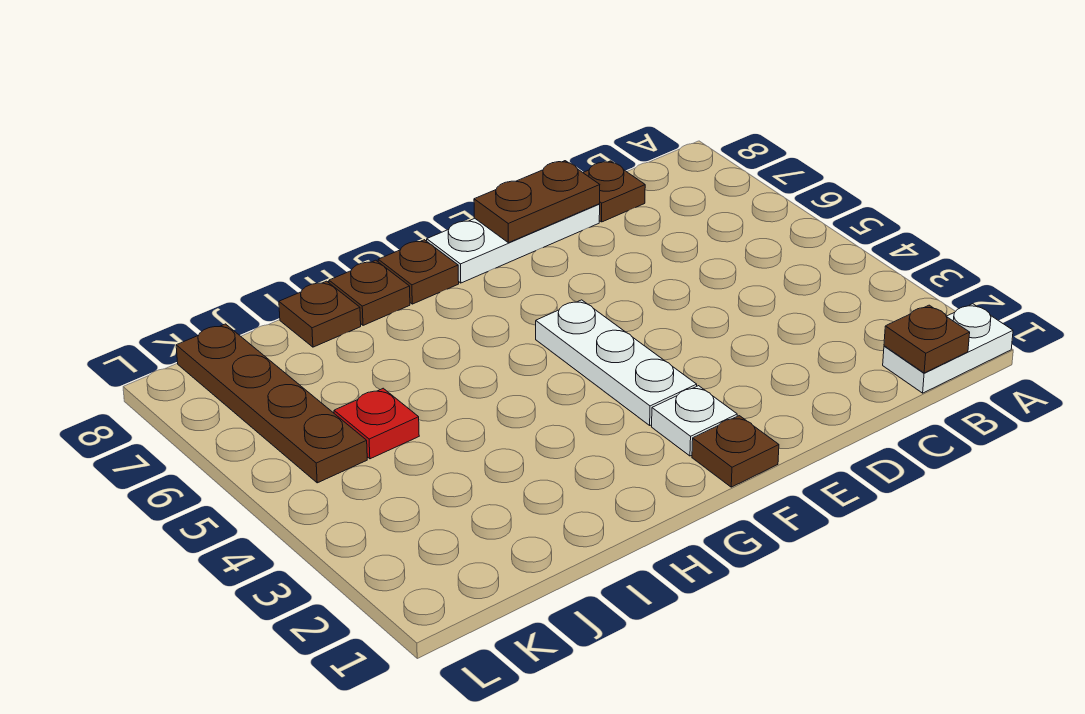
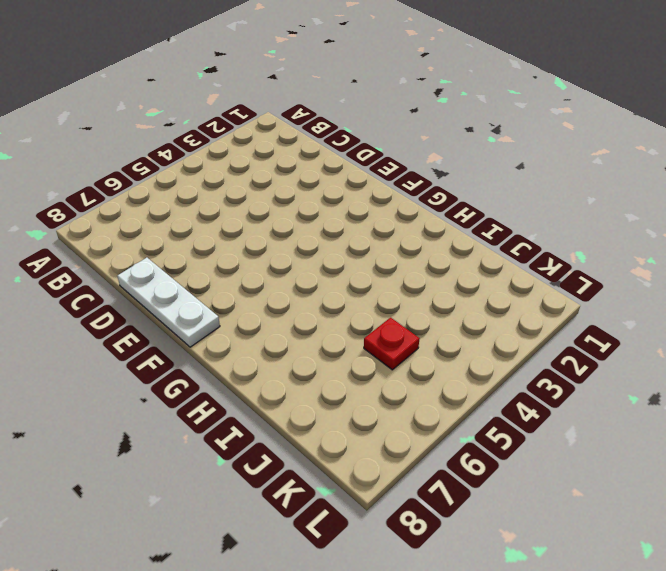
none -> white plate A1:B1 level 1
none -> brown plate C8 level 1
none -> brown plate F1 level 1

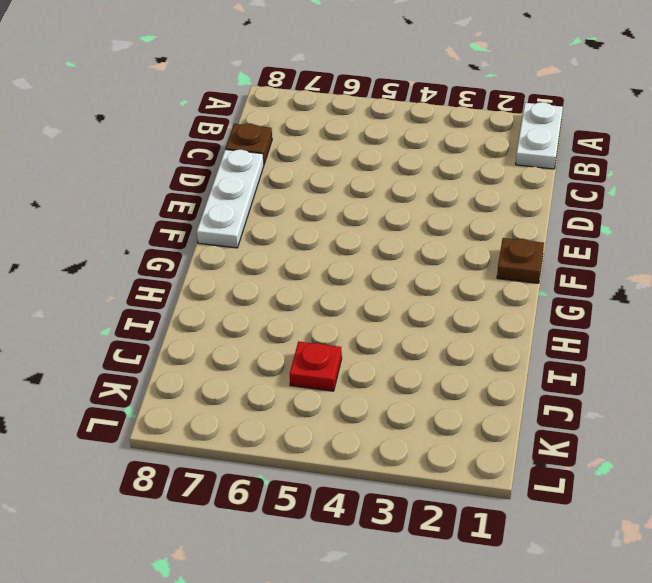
none -> white plate F2 level 1
none -> white plate F3:F5 level 1
none -> brown plate G8 level 1

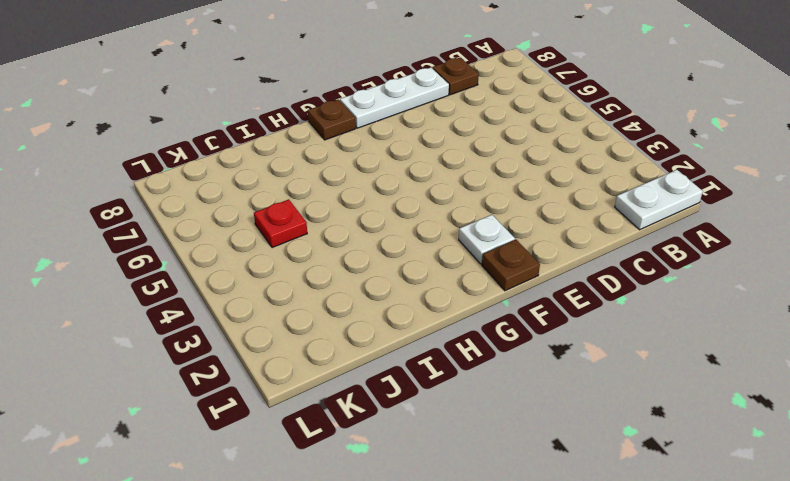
none -> white plate F3:F5 level 1
none -> brown plate H8 level 1
none -> brown plate I8 level 1

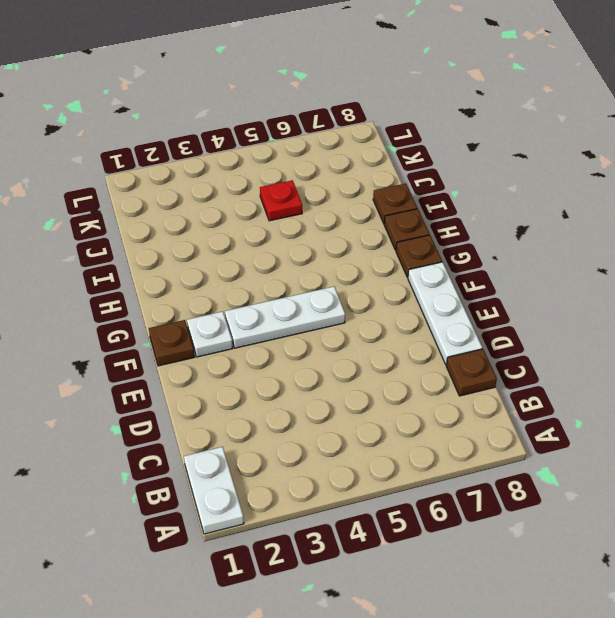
none -> brown plate K5:K8 level 1
none -> brown plate B1 level 2
none -> brown plate D8:E8 level 2

